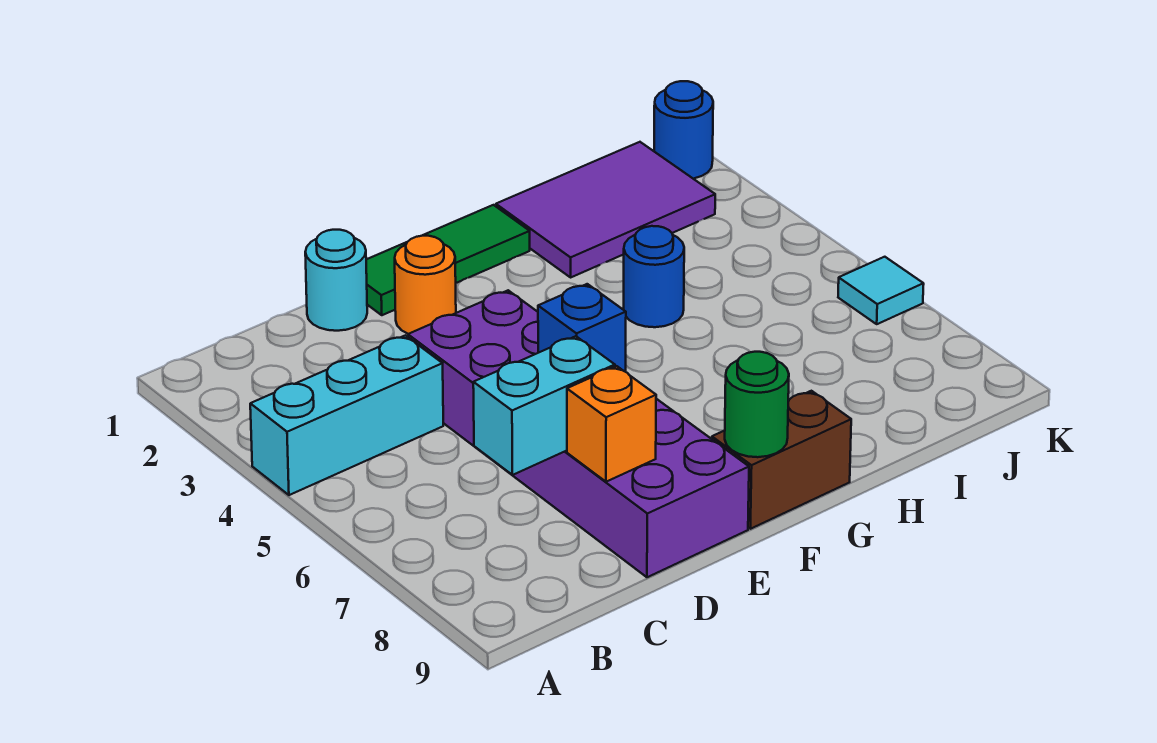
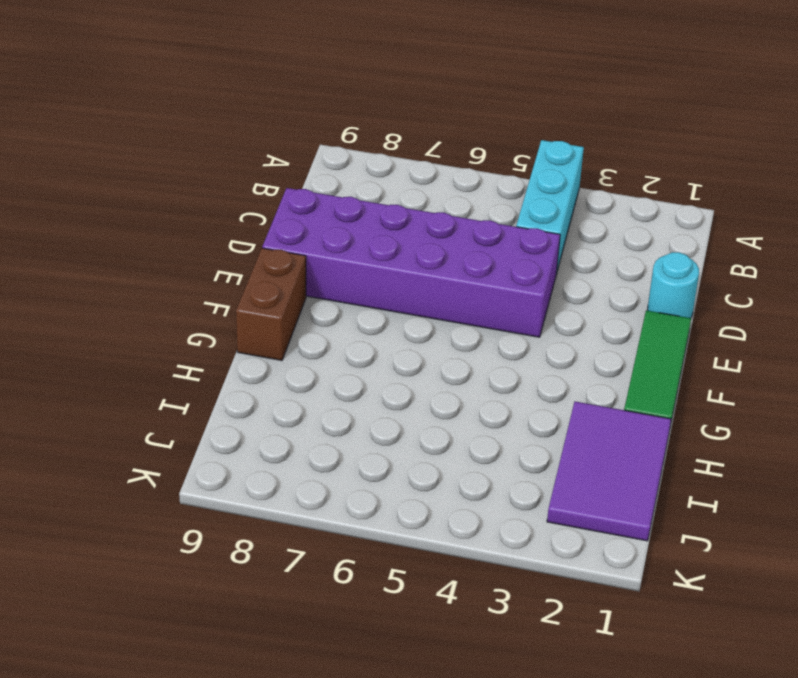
none -> orange round brick E2 level 1
none -> blue round brick H4 level 1
none -> blue round brick K1 level 1

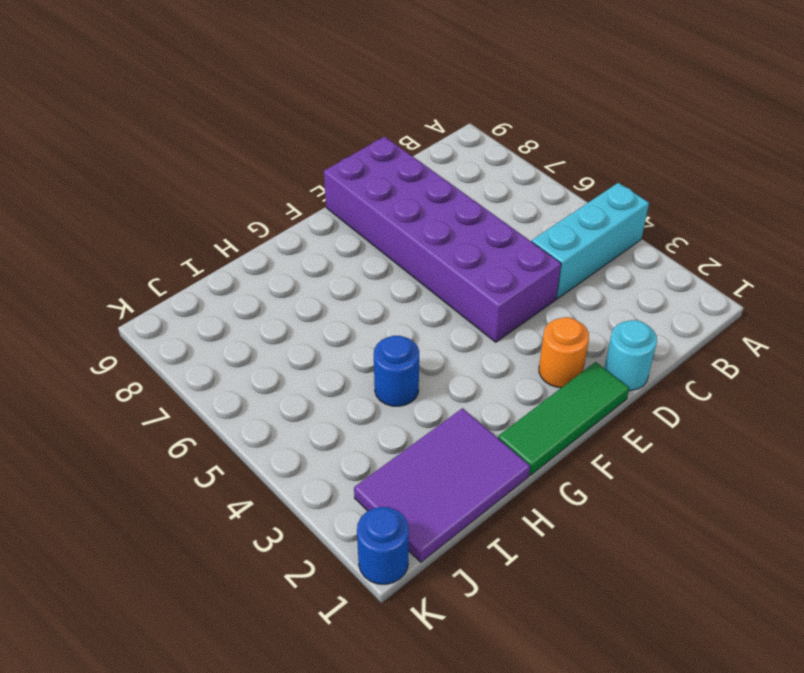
none -> brown brick F9:G9 level 1
none -> cyan tile K6 level 1
none -> cyan brick C7:D7 level 2

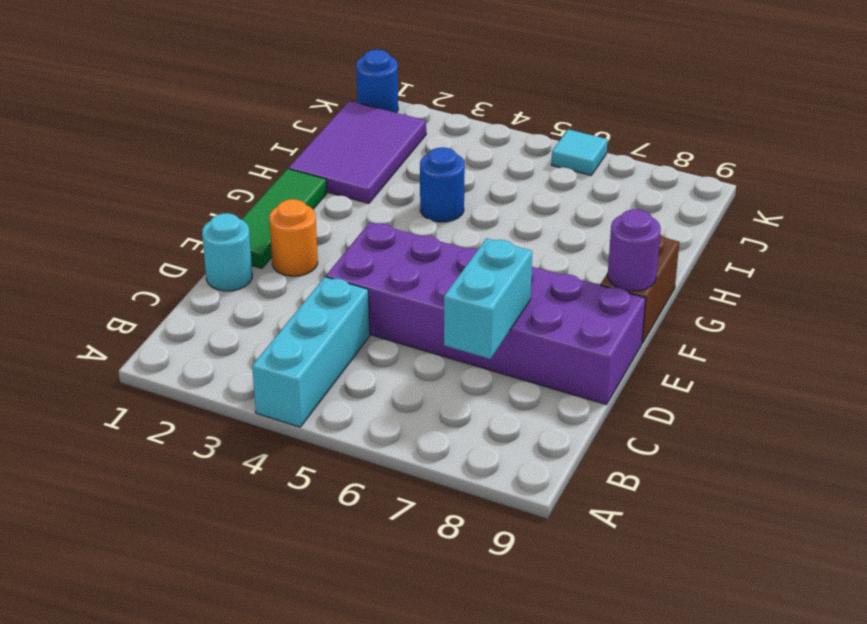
purple round brick F9 level 2 -> green round brick F9 level 2
none -> orange brick D8 level 2
none -> blue brick E6 level 2

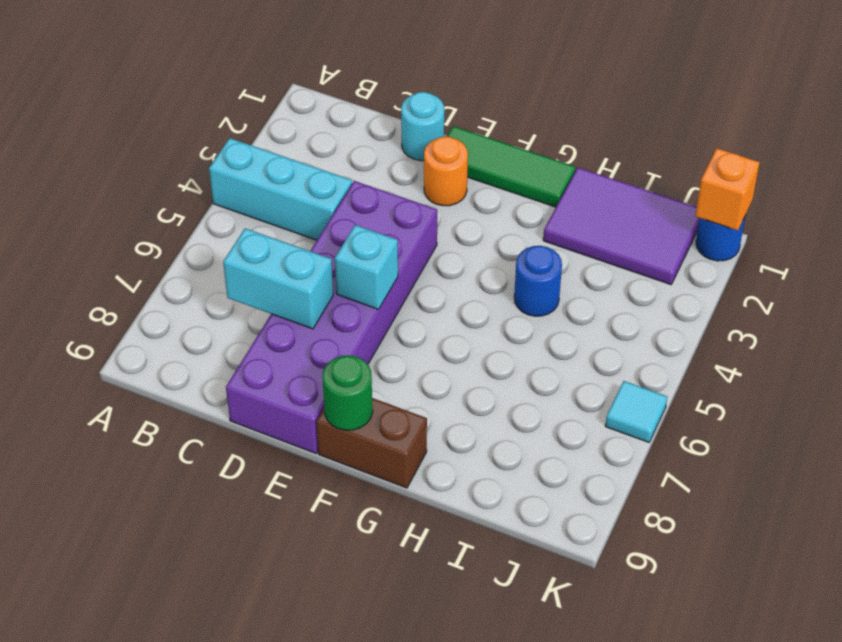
cyan brick E6 level 2 -> blue brick E6 level 2
orange brick K1 level 2 -> orange brick D8 level 2

